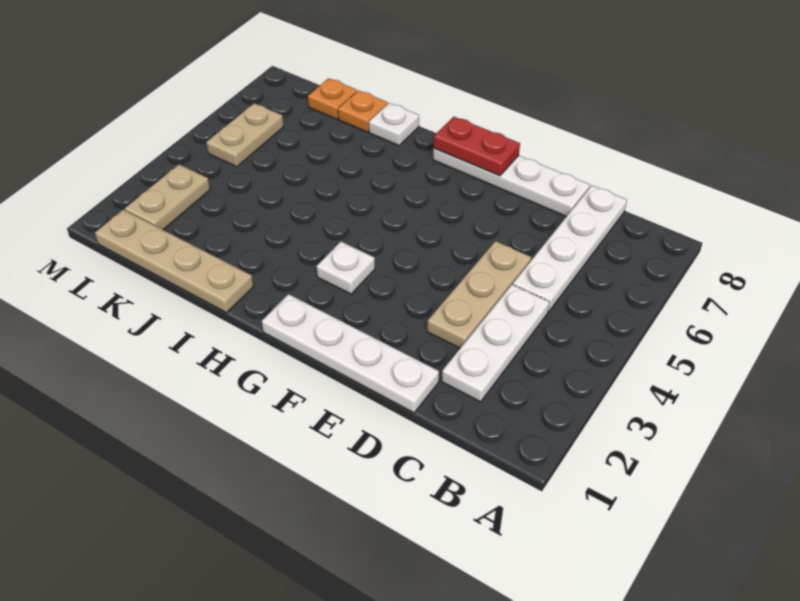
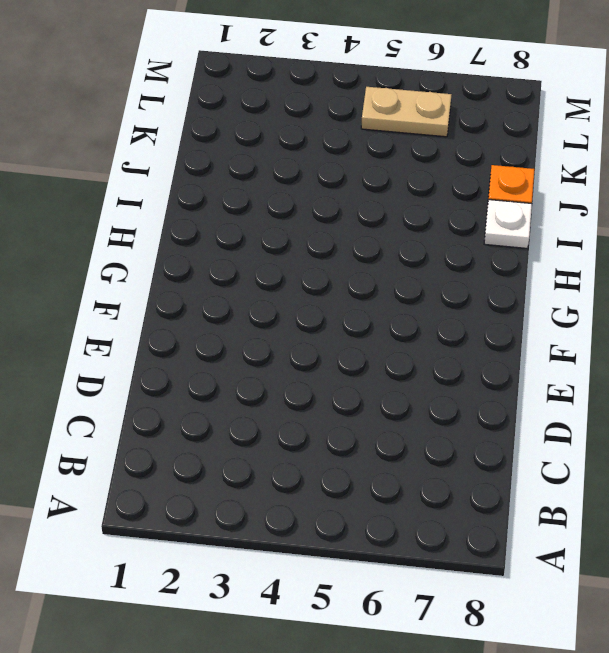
none -> white plate C2:C4 level 1
none -> white plate C5:C8 level 1
none -> white plate D1:G1 level 1

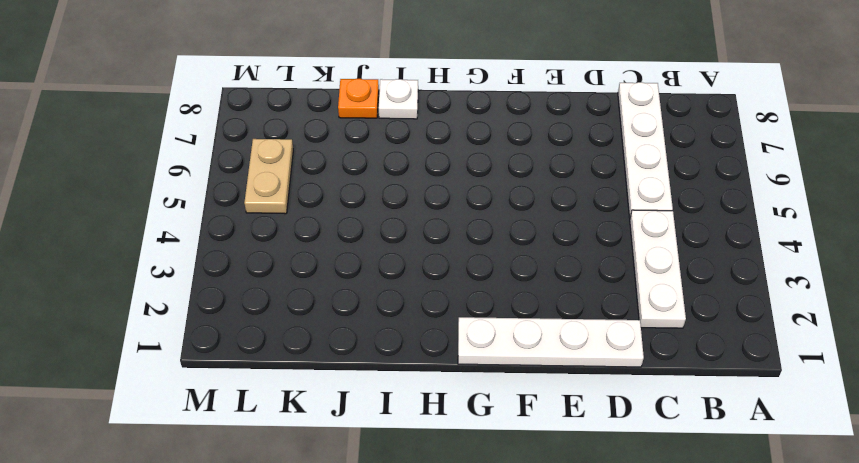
none -> tan plate D3:D5 level 1
none -> white plate D8:G8 level 1
none -> white plate G3 level 1

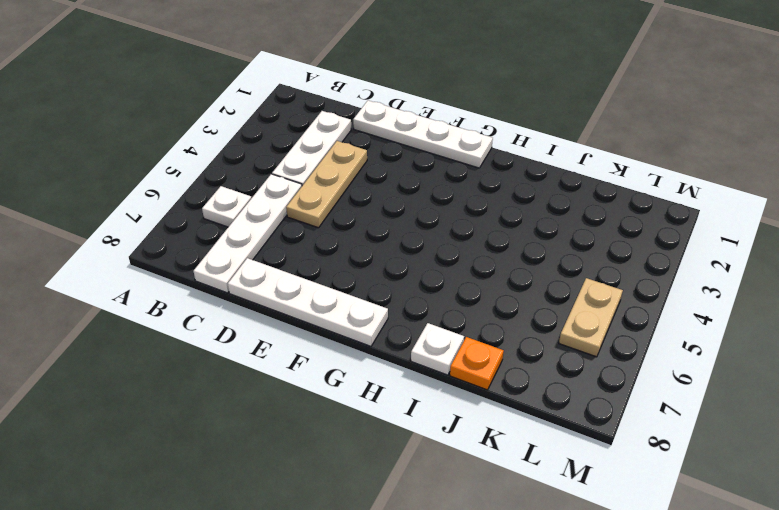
white plate B6 level 1 -> white plate G3 level 1
none -> tan plate I1:L1 level 1
none -> orange plate K8 level 1
none -> tan plate L2:L3 level 1

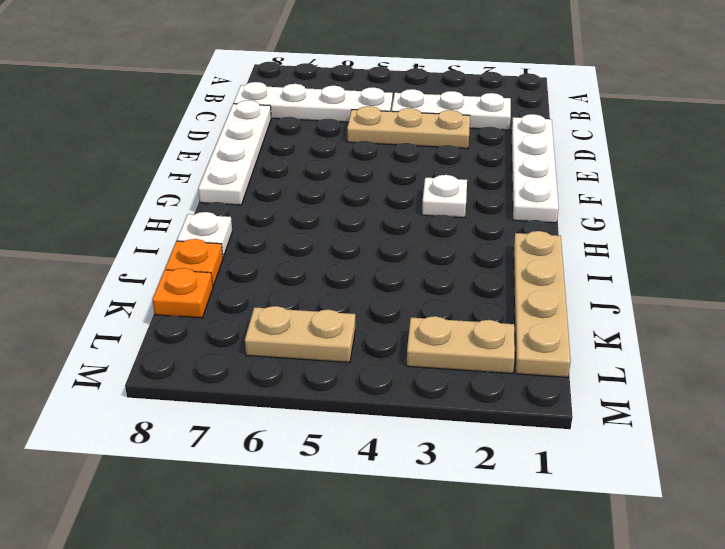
none -> red plate F8:G8 level 2

